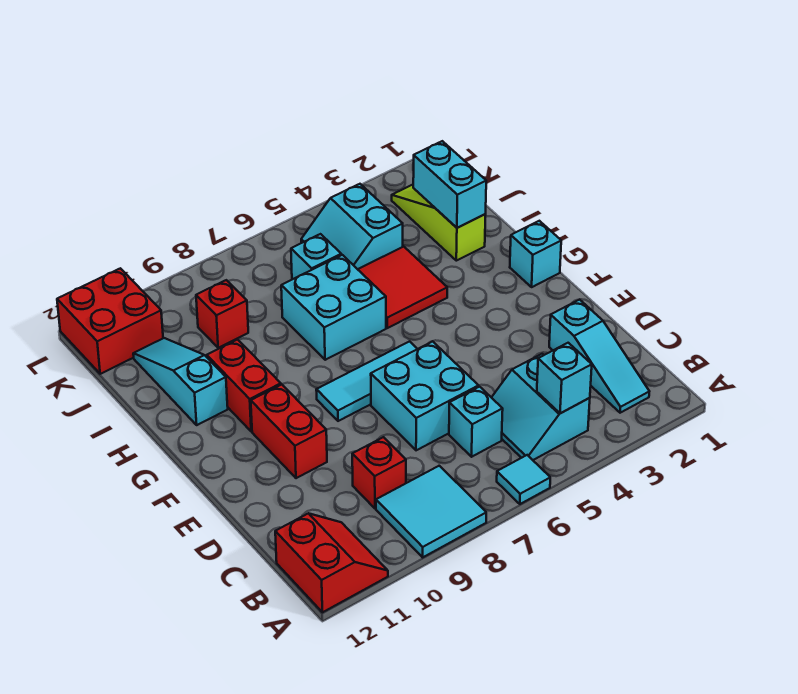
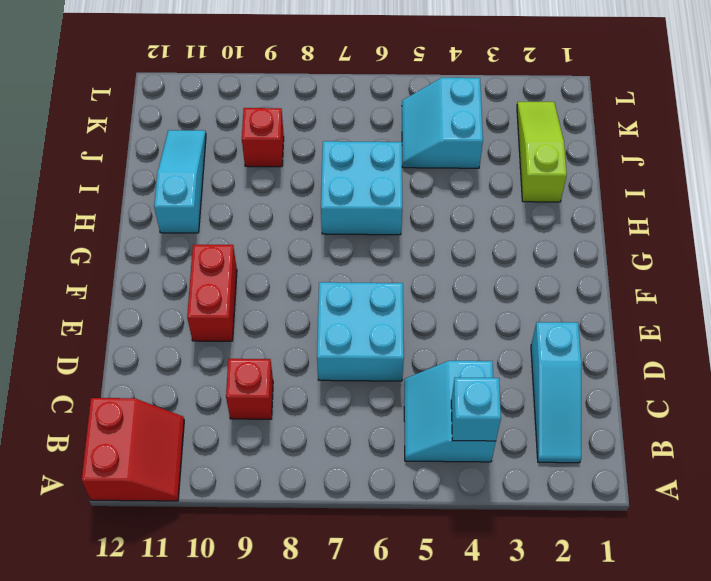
none -> cyan tile A6 level 1
none -> cyan tile A8:B9 level 1
none -> cyan brick C6 level 1

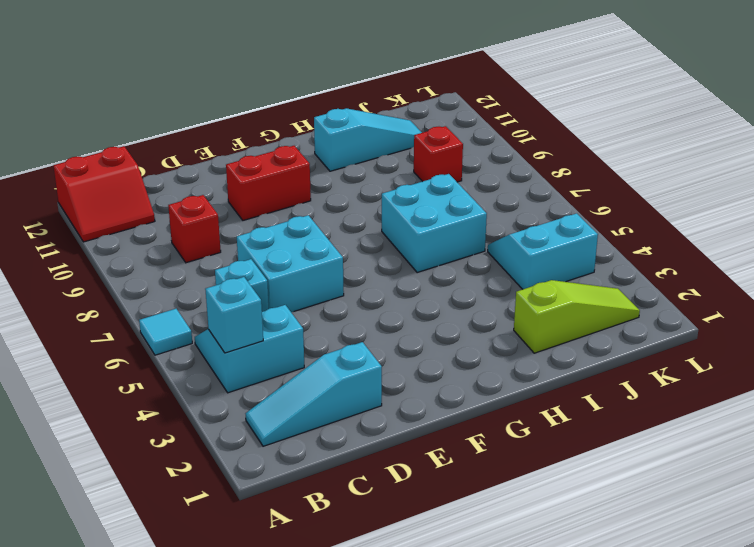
none -> cyan tile A8:B9 level 1
none -> cyan tile F6:F8 level 1
none -> cyan brick G1 level 1

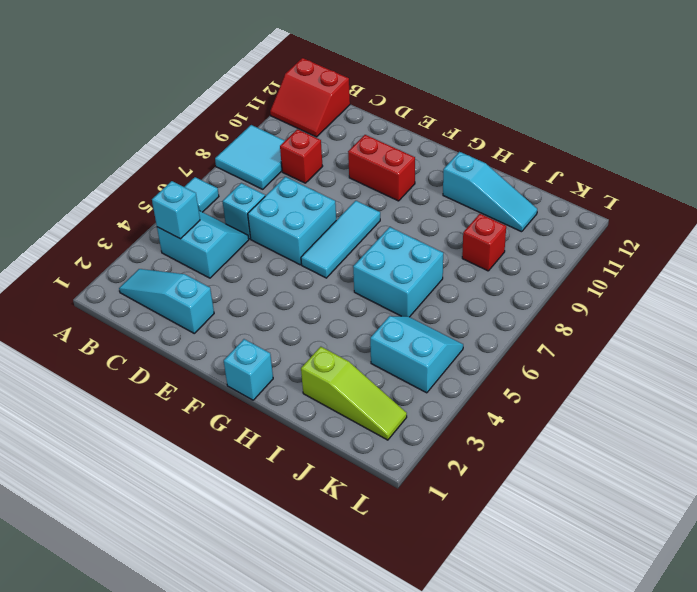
none -> red brick G10:H10 level 1
none -> red tile H4:I5 level 1
none -> cyan brick J6 level 1

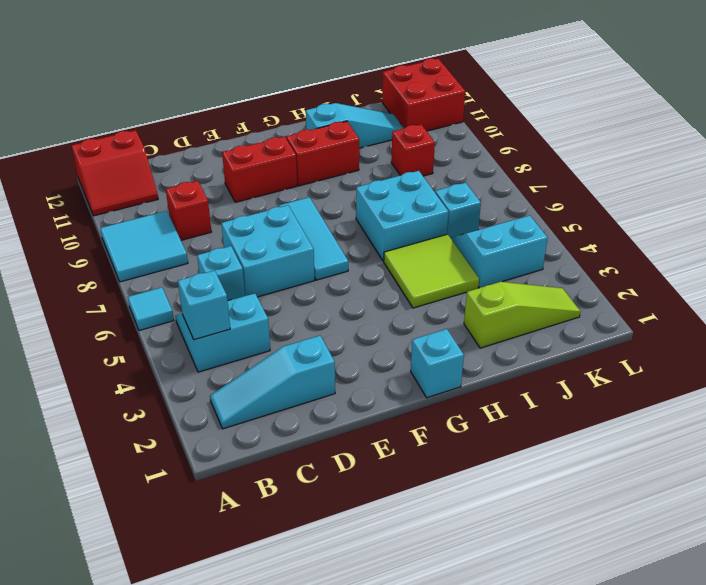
lime tile H4:I5 level 1 -> red tile H4:I5 level 1
none -> cyan brick I2:J2 level 2

